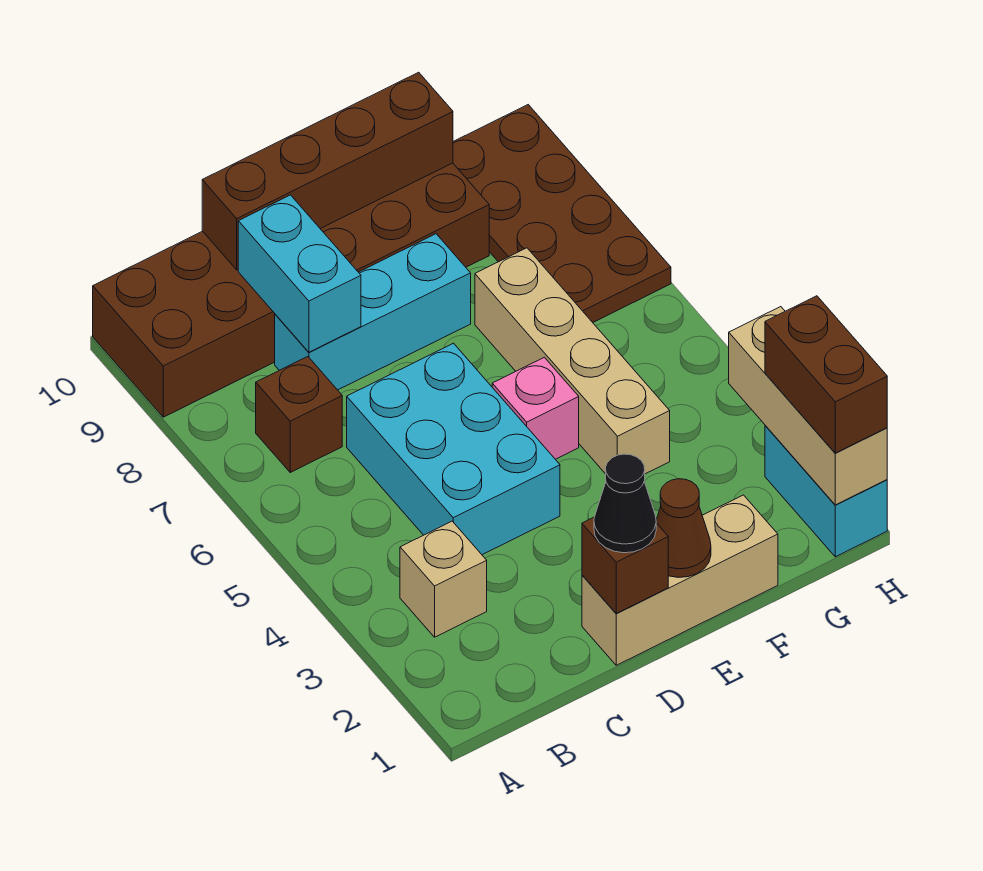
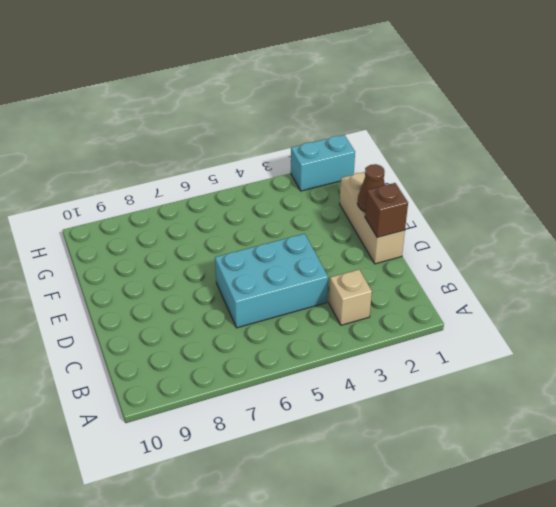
none -> brown brick A9:F10 level 1
none -> brown brick B7 level 1
none -> cyan brick C8:E8 level 1

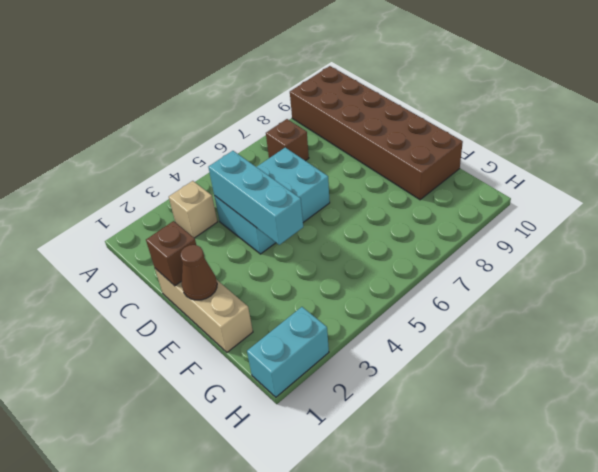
cyan brick C4:E4 level 2 -> cyan brick C8:E8 level 1
none -> pink brick E5 level 1
none -> tan brick F4:F7 level 1
none -> brown plate G7:H10 level 1

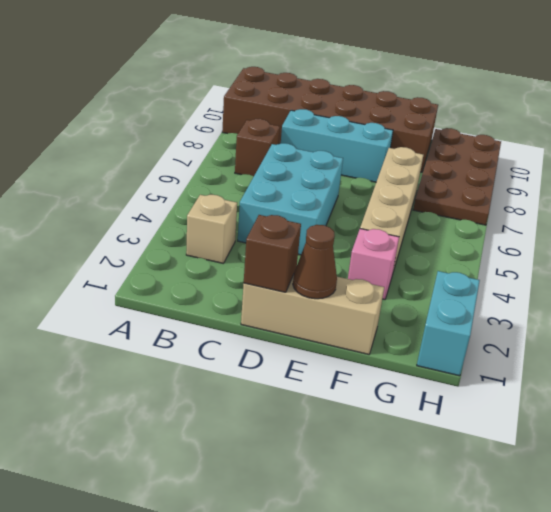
pink brick F3 level 1 -> pink brick E5 level 1
none -> cyan brick C8:C9 level 2
none -> brown brick C10:F10 level 2
none -> tan brick H1:H3 level 2

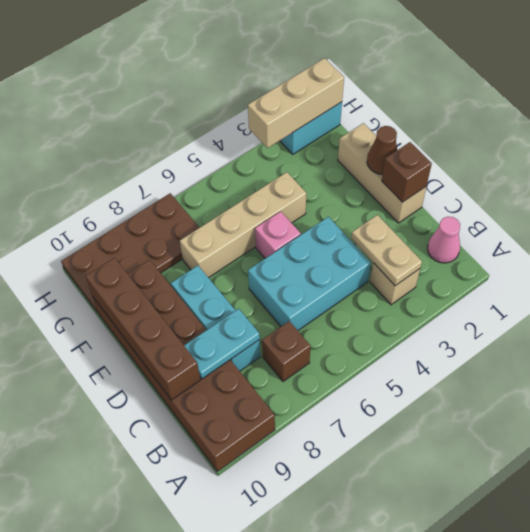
pink cone B1 level 1 -> none
tan plate B3:C3 level 2 -> none
cyan plate C8:C9 level 2 -> cyan brick C8:C9 level 2
none -> black cone D1 level 3
none -> brown brick H1:H2 level 3

